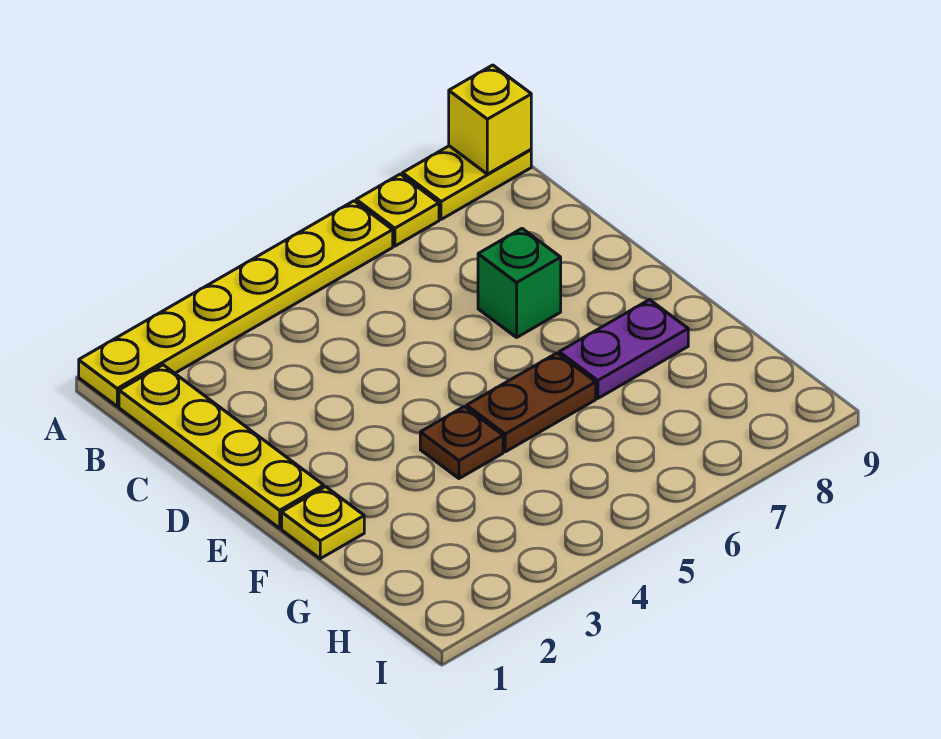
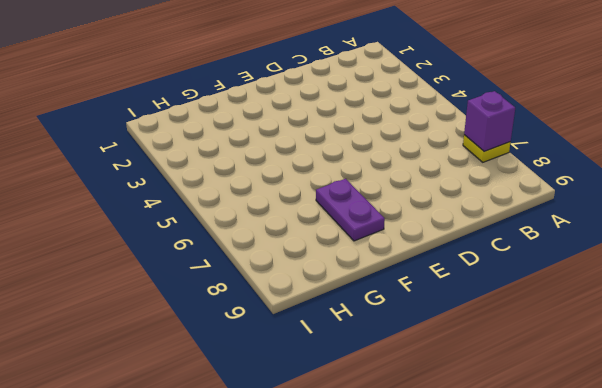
purple brick A7 level 2 -> none
none -> yellow plate A1:A6 level 1
none -> yellow plate A8:A9 level 1

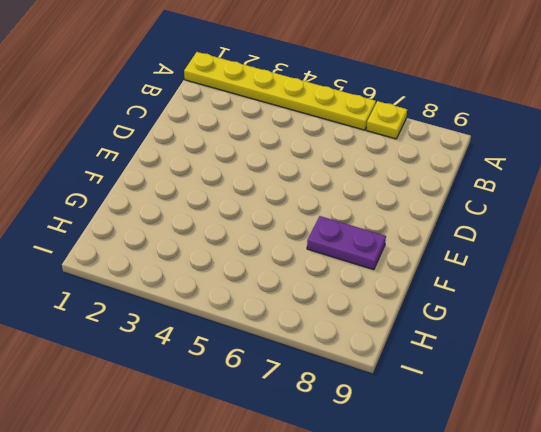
none -> yellow plate A8:A9 level 1
none -> yellow plate B1:E1 level 1

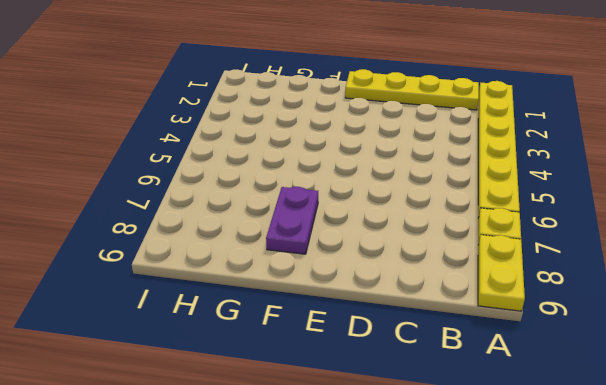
none -> green brick D7 level 1
none -> yellow plate F1 level 1

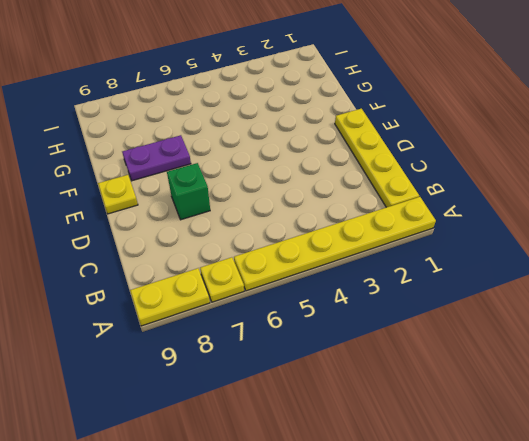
yellow plate E9 level 1 -> yellow plate F1 level 1
none -> brown plate F4 level 1
none -> brown plate F5:F6 level 1

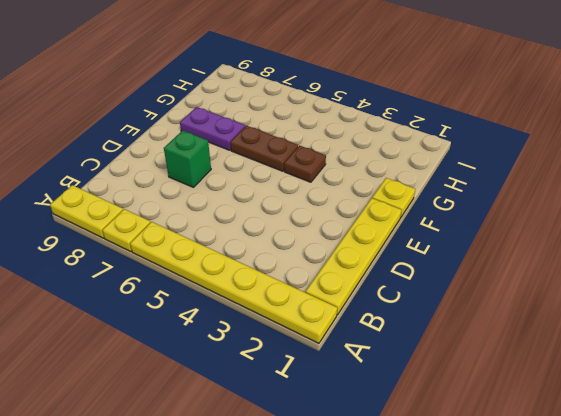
none -> yellow brick A9 level 2

